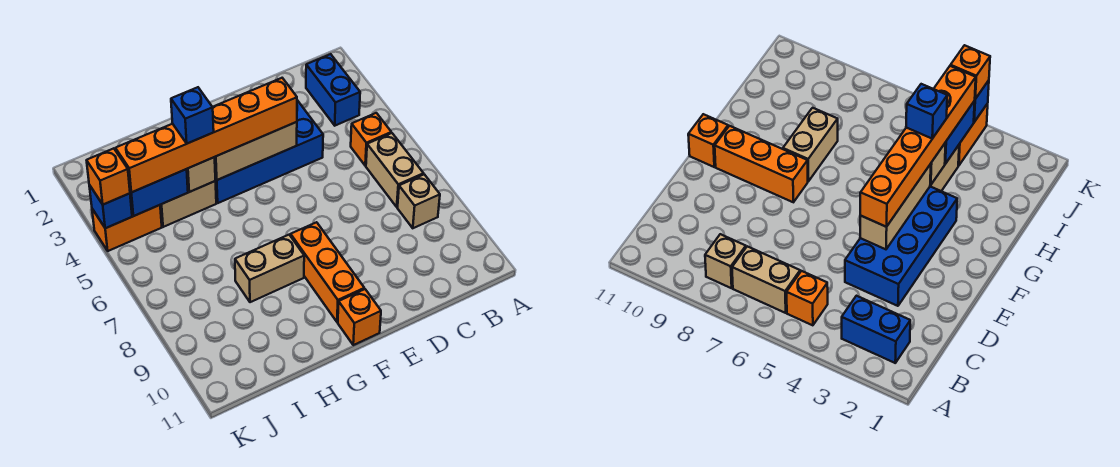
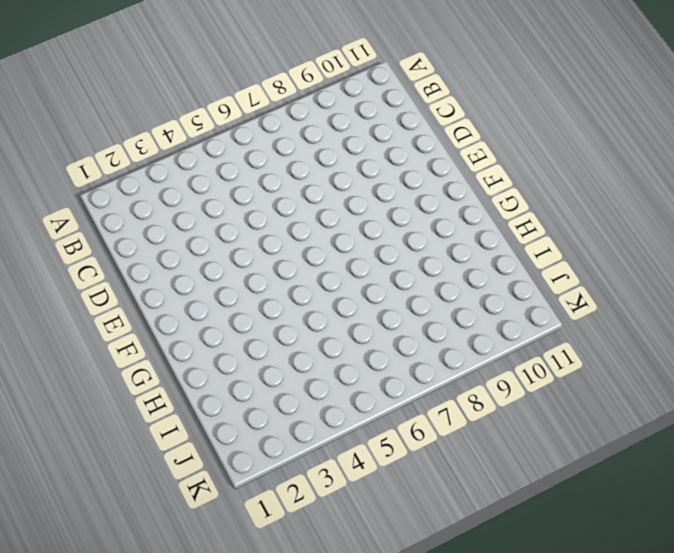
none -> blue brick B2:B3 level 1
none -> orange brick B5 level 1
none -> tan brick B6:B7 level 1

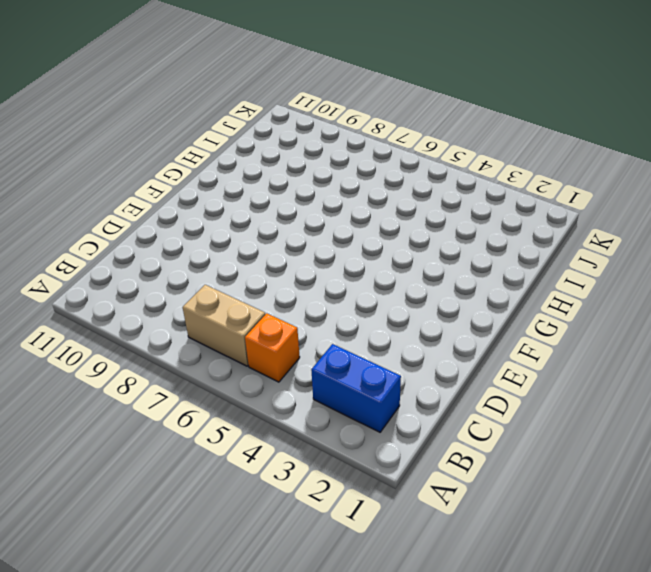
none -> tan brick B8 level 1
none -> blue brick D3:G4 level 1
none -> orange brick F8:F10 level 1

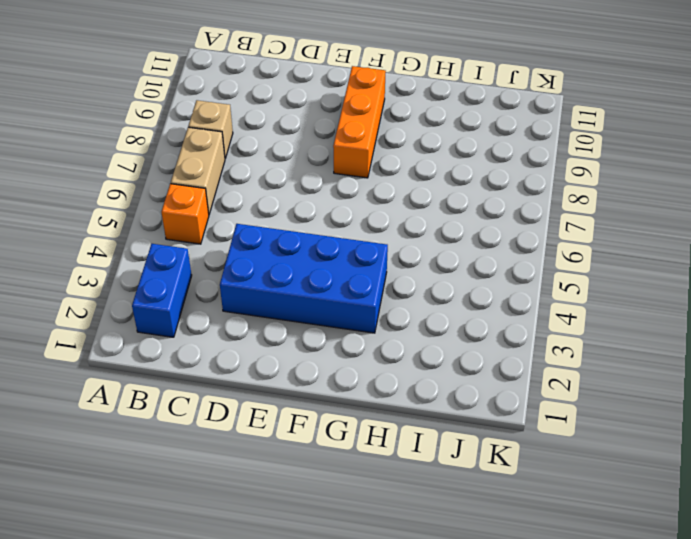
none -> orange brick F11 level 1
none -> tan brick G8:H8 level 1
none -> tan brick H4:I4 level 1

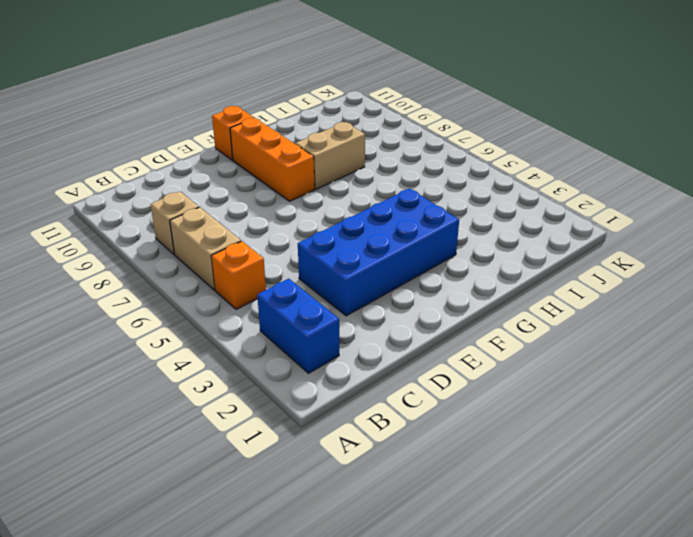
none -> tan brick H4:I4 level 1
none -> orange brick J4:K4 level 1
none -> tan brick E4:G4 level 2

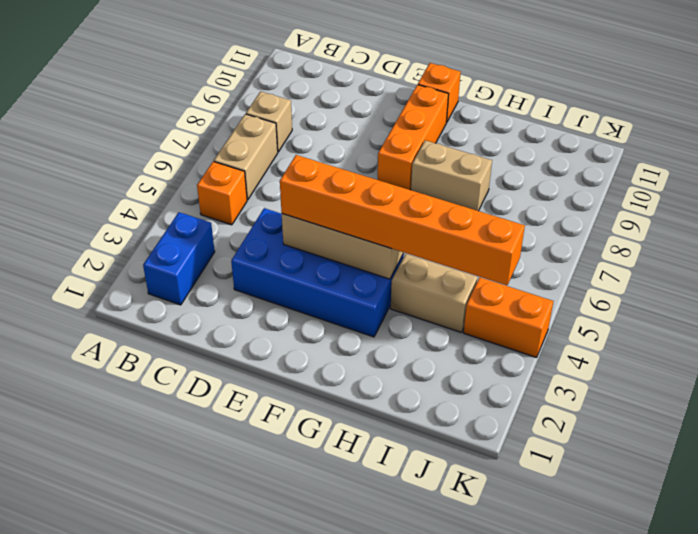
none -> tan brick H4 level 2
none -> blue brick I4:J4 level 2
none -> blue brick K4 level 2

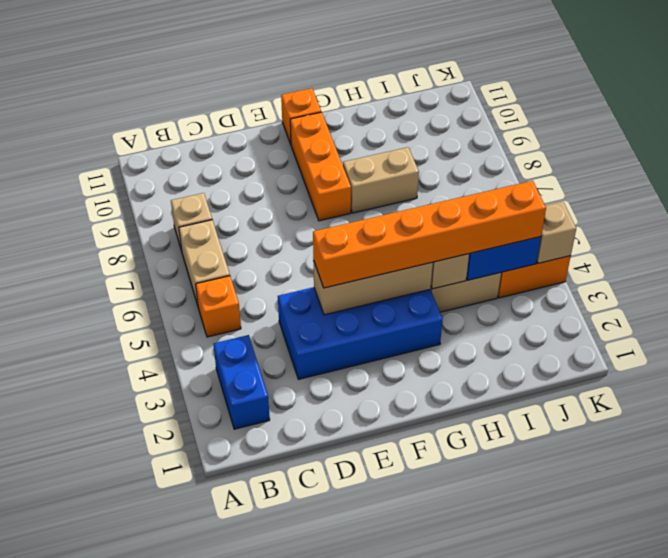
tan brick K4 level 2 -> blue brick K4 level 2
none -> orange brick K4 level 3
none -> blue brick H4 level 4

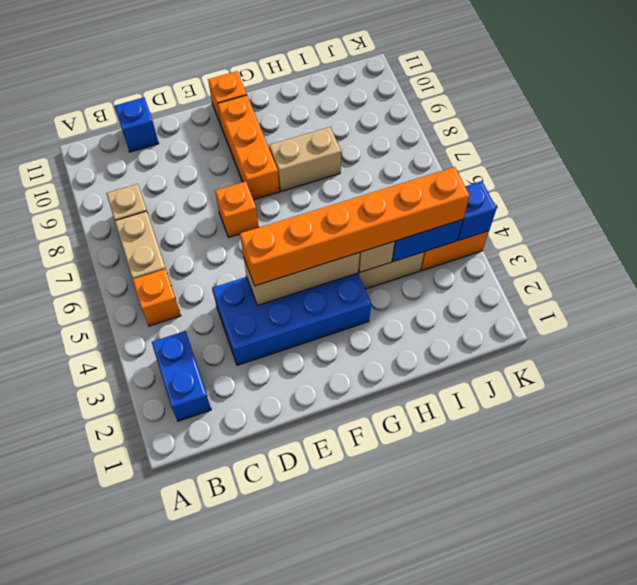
blue brick C11 level 1 -> blue brick H4 level 4
orange brick E7 level 1 -> orange brick K4 level 3

